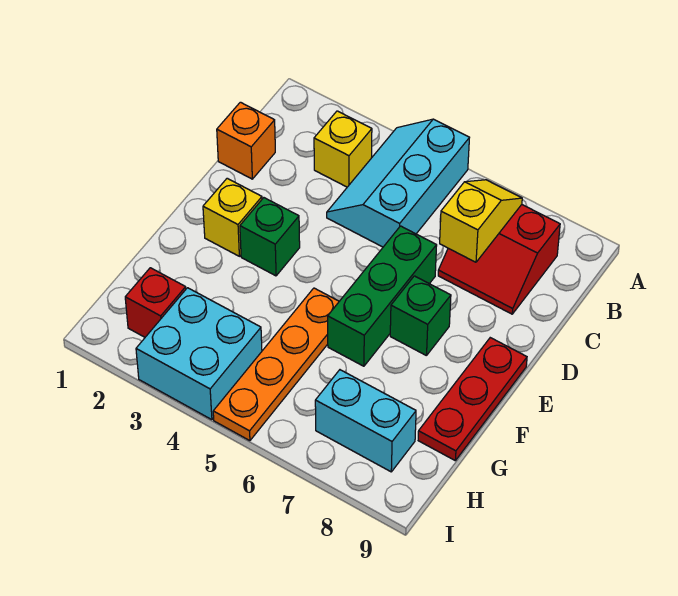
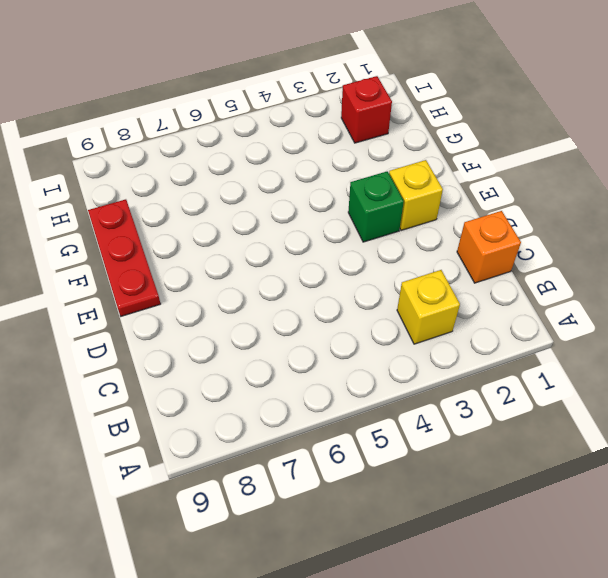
none -> cyan slope A4:C5 level 1 top 5
none -> red slope B7:C8 level 1 top B
none -> green brick D6:F6 level 1

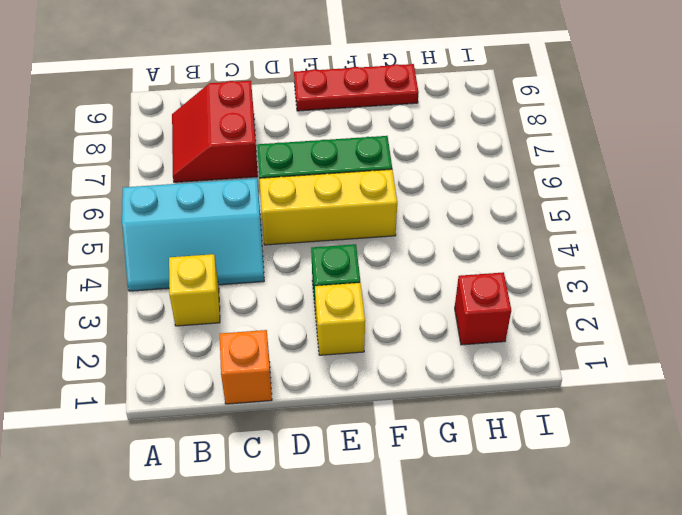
red slope B7:C8 level 1 top C -> red slope B7:C8 level 1 top B
yellow brick D5:F5 level 1 -> orange plate F5:I5 level 1
none -> green brick E7 level 1
none -> cyan brick H3:I4 level 1
none -> cyan brick H7:H8 level 1

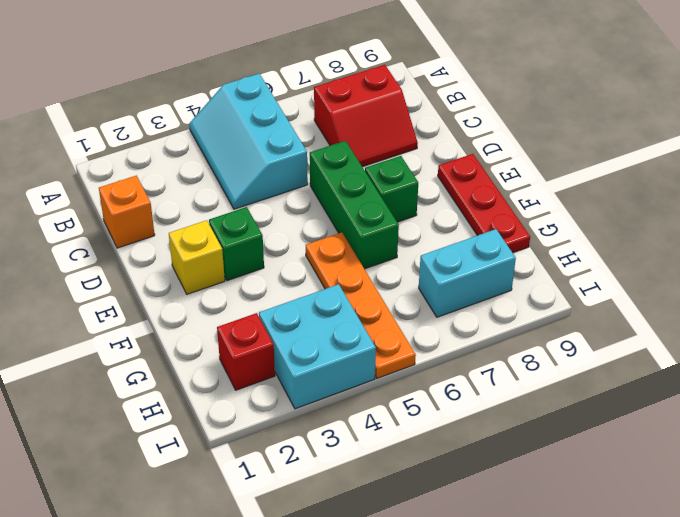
none -> yellow brick B3 level 1
none -> yellow slope B7:C7 level 2 top C

